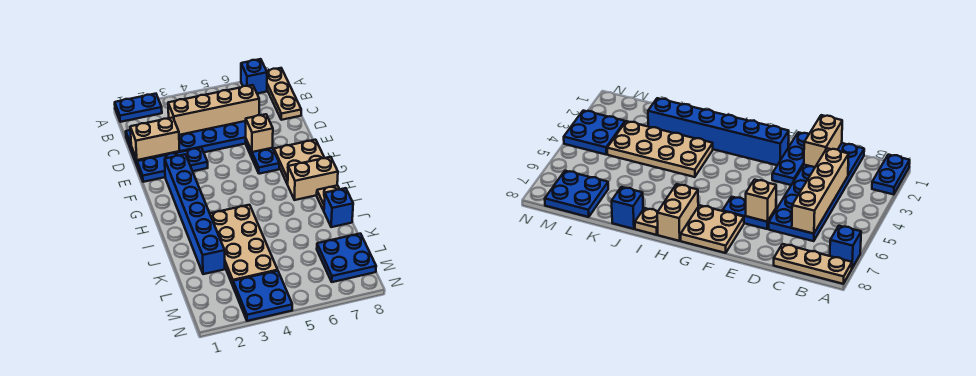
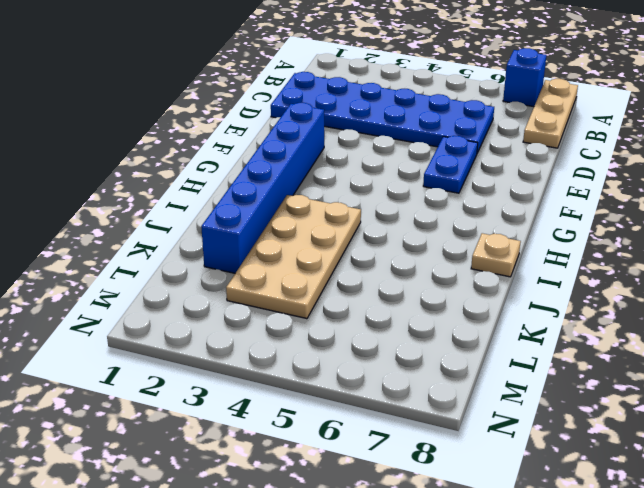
none -> blue plate A1:A2 level 1
none -> blue plate E1:E3 level 1
none -> tan plate F7:G8 level 1

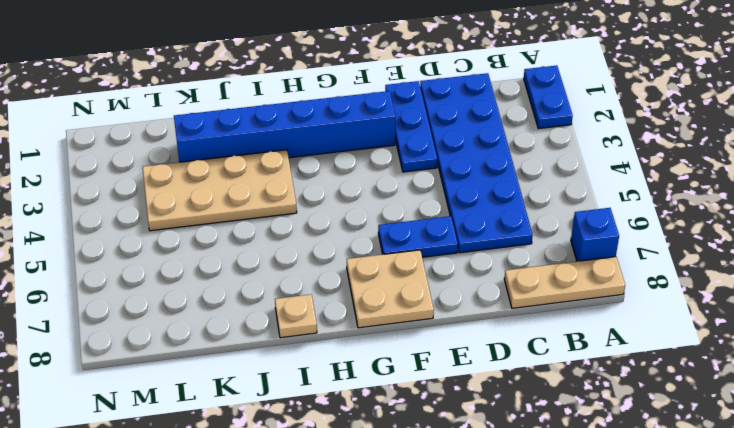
none -> tan brick H7:H8 level 1
none -> blue brick J8 level 1
none -> blue plate L7:M8 level 1

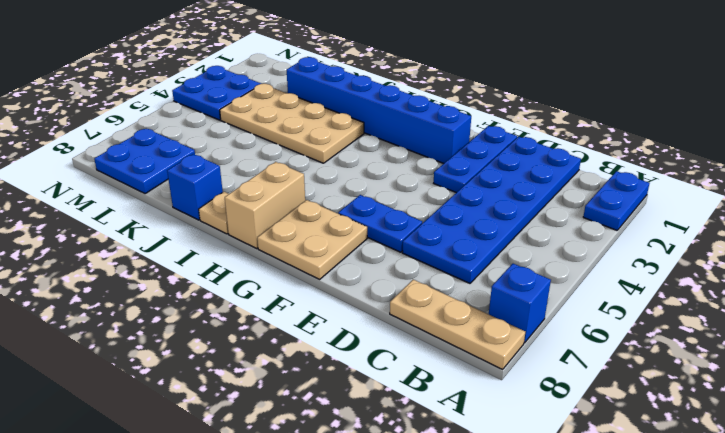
none -> tan brick C3:C6 level 2
none -> tan brick D1:D2 level 2
none -> tan brick E6 level 2

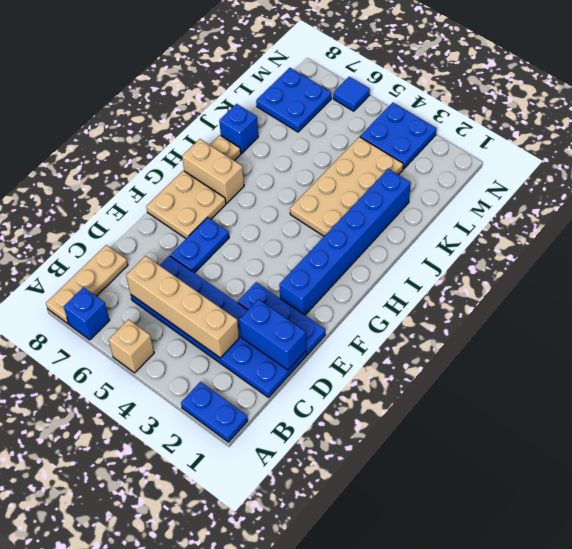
tan brick A5 level 1 -> tan brick E6 level 2
blue brick D1:D2 level 2 -> tan brick D1:D2 level 2
blue tile N6 level 1 -> none

